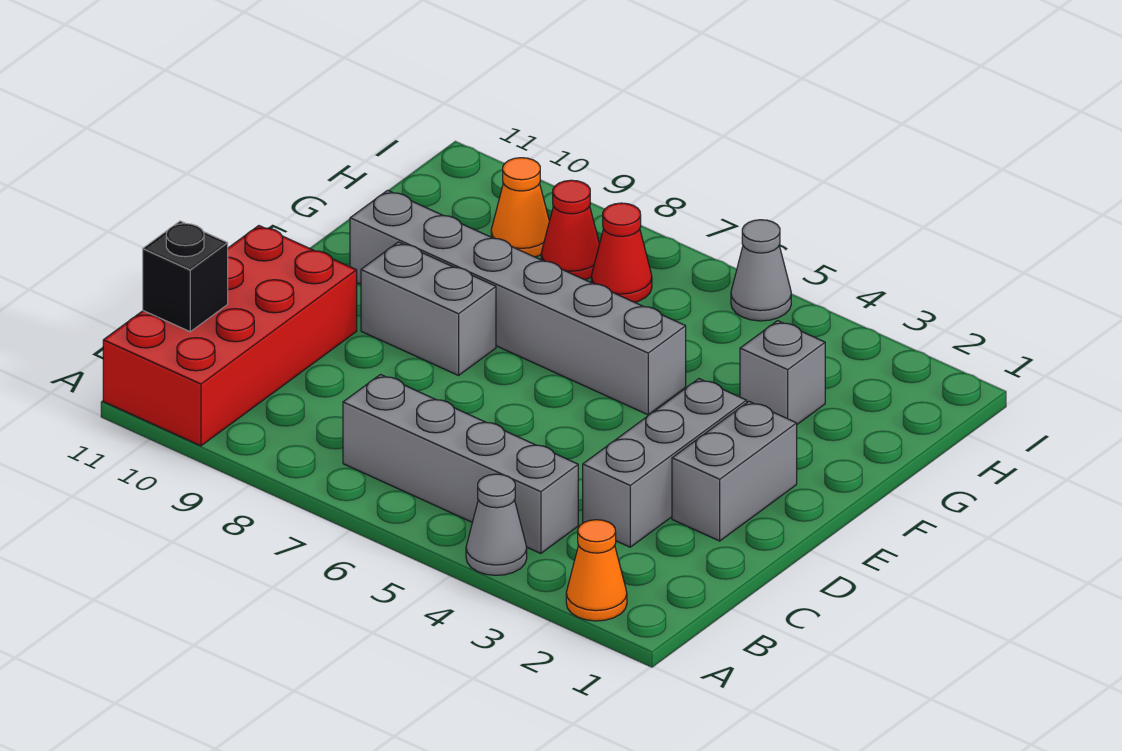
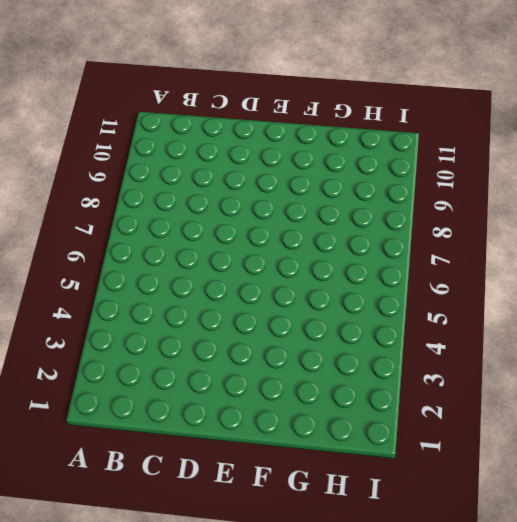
none -> orange cone A2 level 1
none -> grey cone A4 level 1
none -> red brick A10:D11 level 1

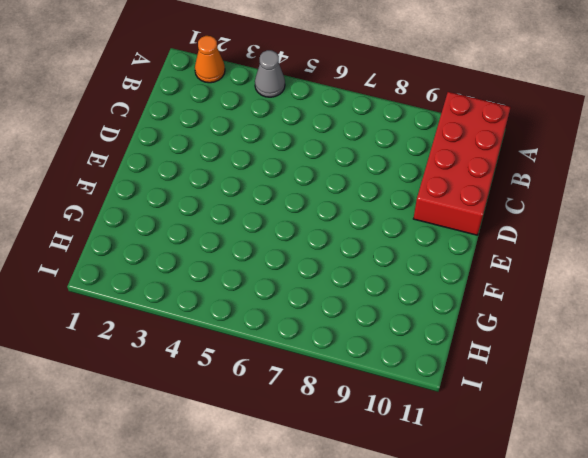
none -> grey brick B4:B7 level 1
none -> grey brick C3:E3 level 1
none -> grey brick D2:E2 level 1

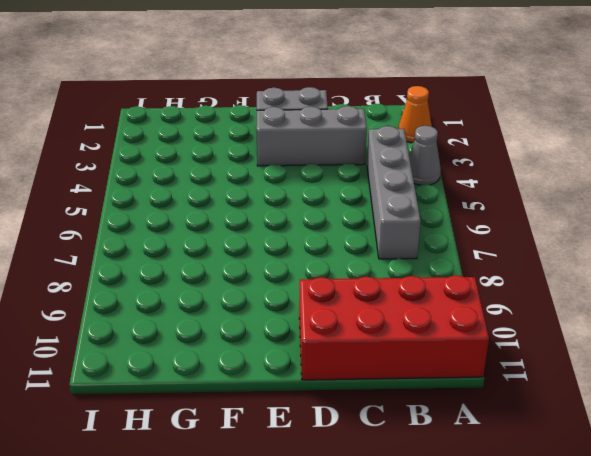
none -> grey brick E8:E9 level 1
none -> grey brick F5:F10 level 1
none -> grey brick G3 level 1

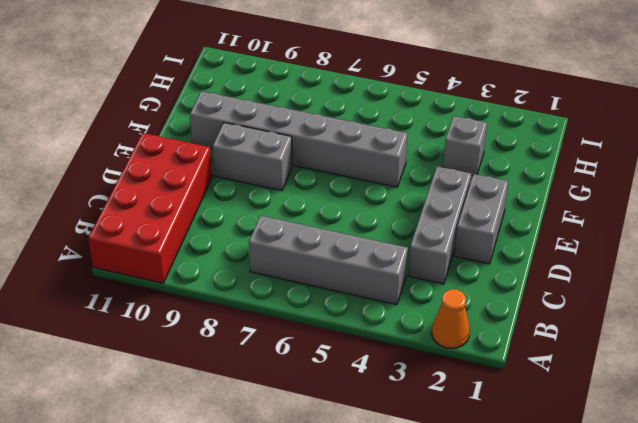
none -> grey cone A4 level 1
none -> red cone H7 level 1
none -> red cone H8 level 1

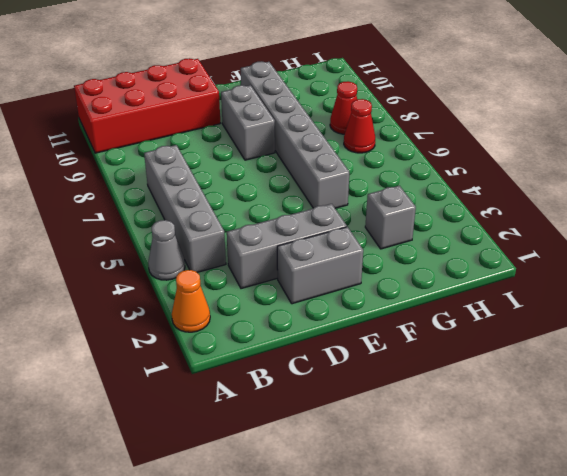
none -> orange cone H9 level 1
none -> grey cone I5 level 1
none -> black brick B11 level 2

